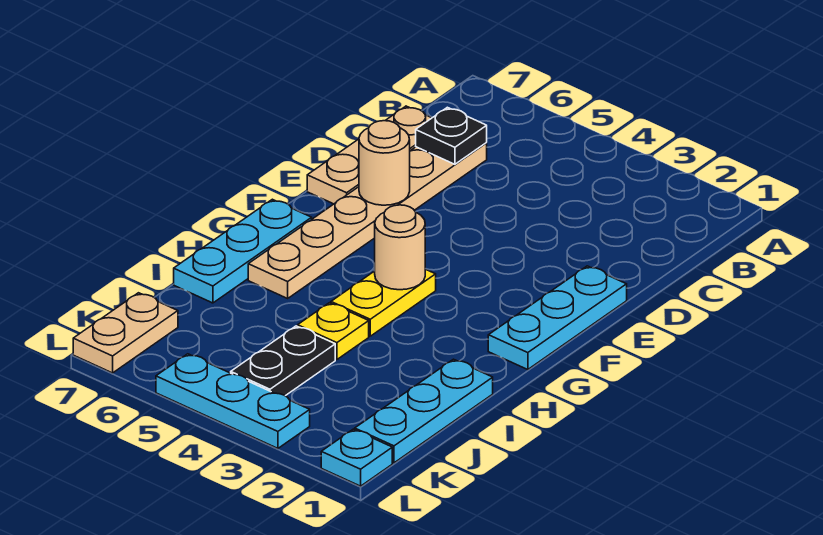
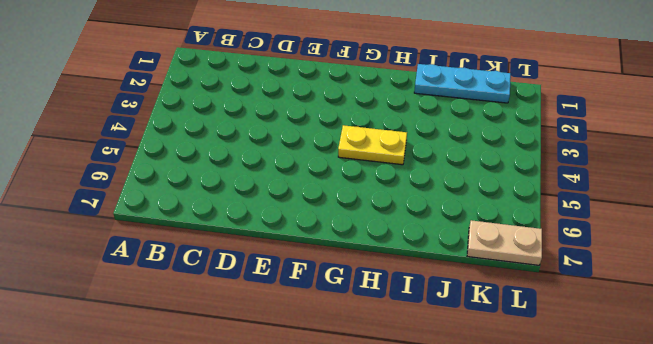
none -> tan plate C6:H6 level 1
none -> tan plate C7:E7 level 1
none -> cyan plate E1:G1 level 1

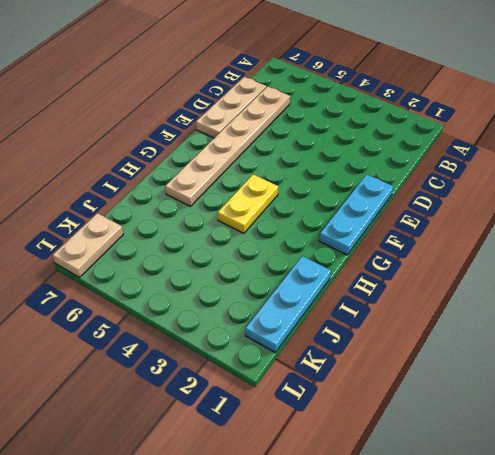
none -> cyan plate G7:I7 level 1
none -> yellow plate I4 level 1
none -> black plate J4:K4 level 1

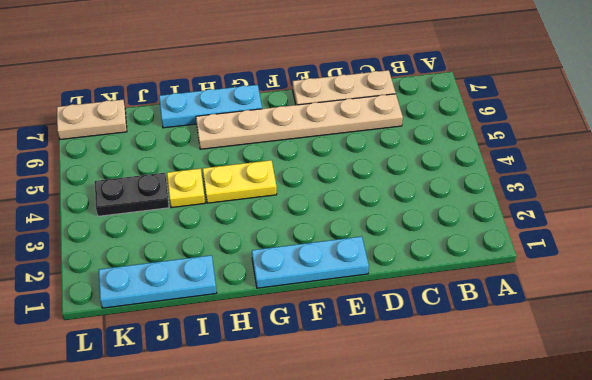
none -> cyan plate L1 level 1
none -> cyan plate L3:L5 level 1
none -> black plate C6 level 2

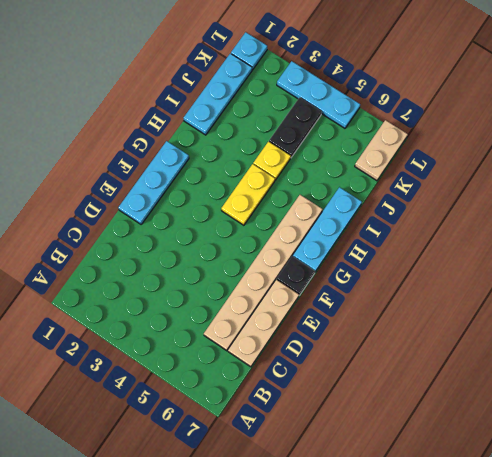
black plate F7 level 1 -> black plate C6 level 2
none -> tan round brick E6 level 2
none -> tan round brick G4 level 2

